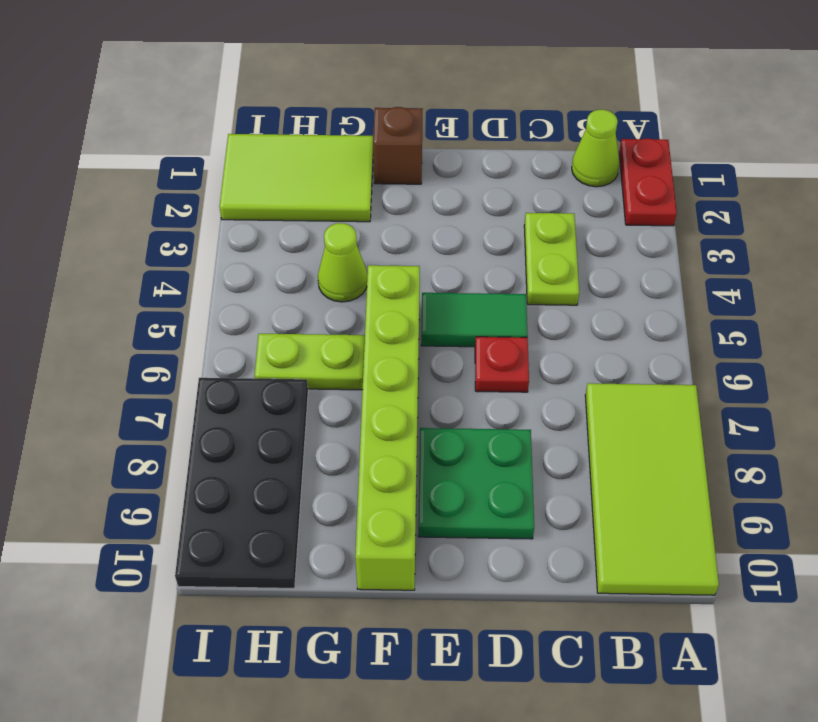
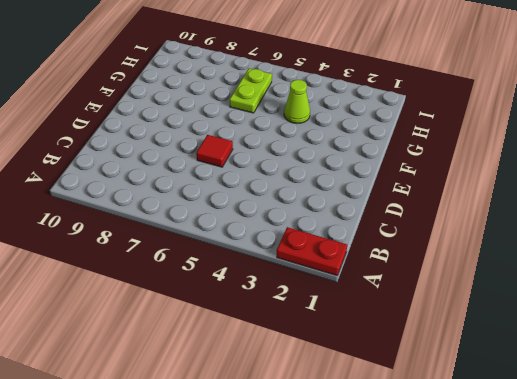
red tile D6 level 1 -> red plate D6 level 1
none -> lime tile A7:B10 level 1
none -> lime cone B1 level 1
none -> lime plate C3:C4 level 1

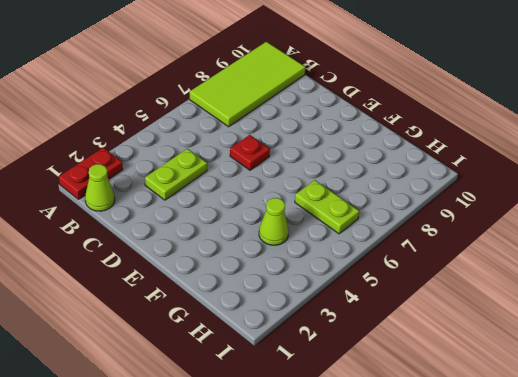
none -> green tile D5:E5 level 1
none -> green plate D8:E9 level 1
none -> brown brick F1 level 1

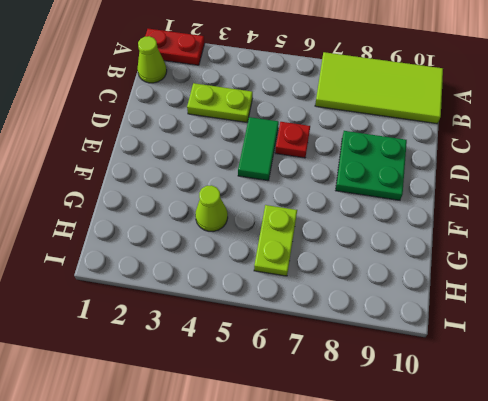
none -> brown brick F1 level 1
none -> lime brick F5:F10 level 1
none -> lime tile G1:I2 level 1

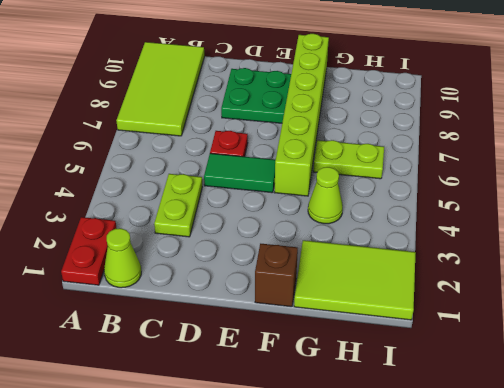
none -> black plate H7:I10 level 1

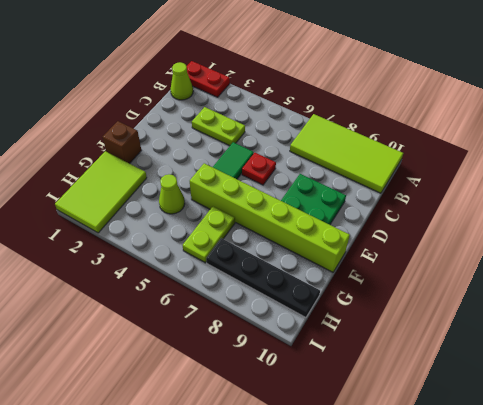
black plate H7:H10 level 1 -> black plate H7:I10 level 1

